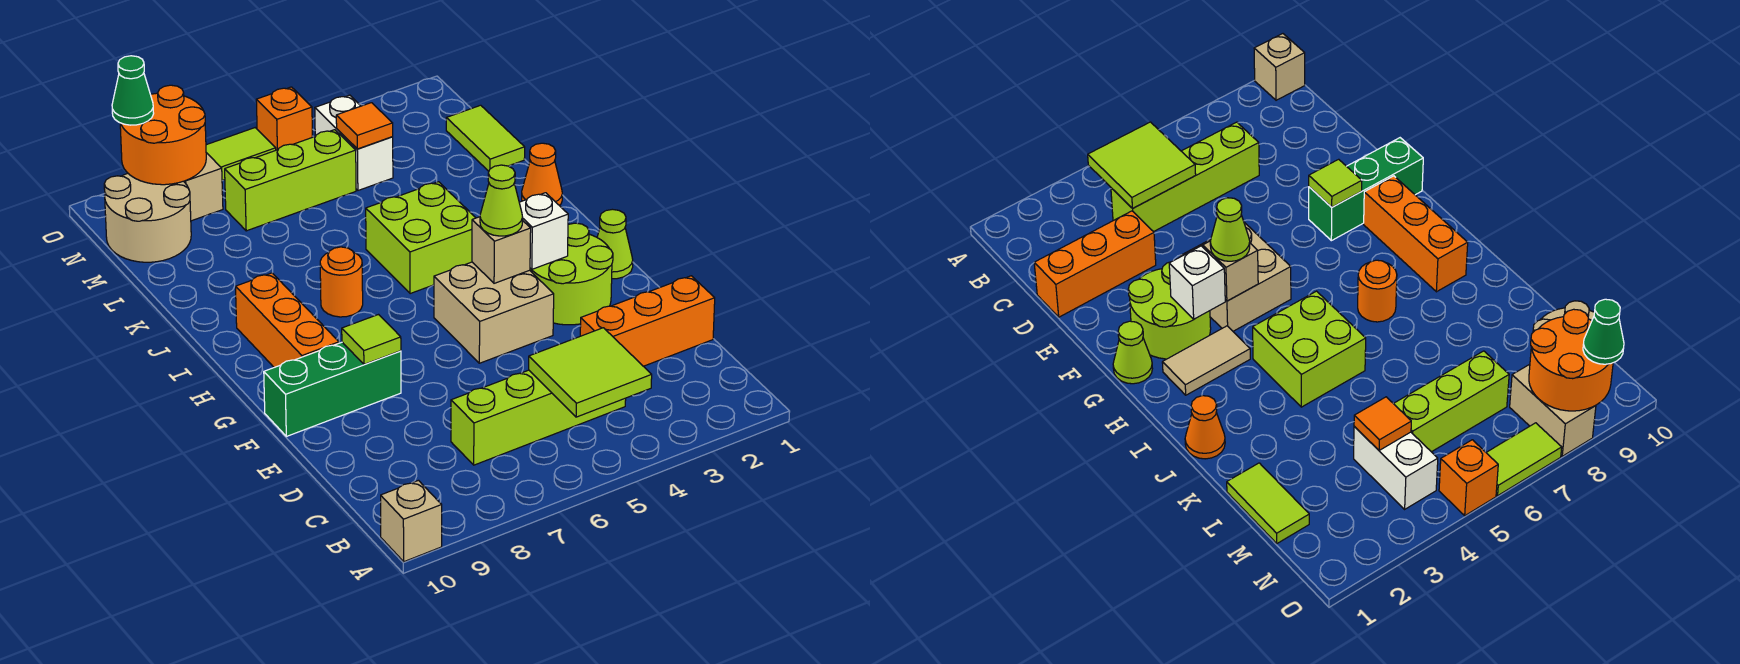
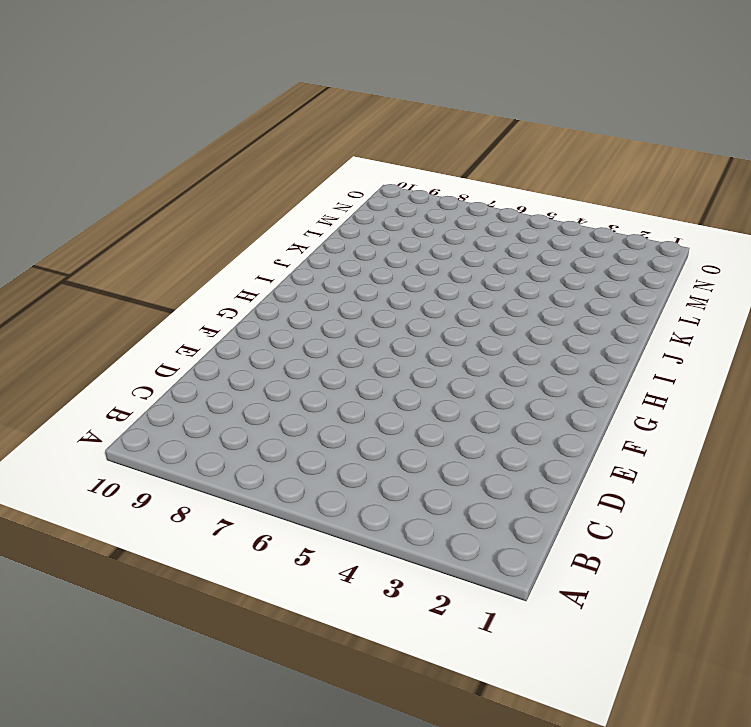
none -> tan brick A10 level 1
none -> lime brick C4:C7 level 1
none -> orange brick D1:D3 level 1

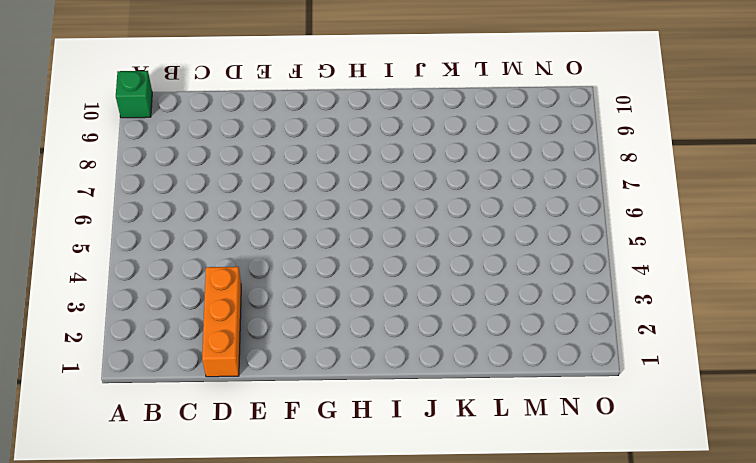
green brick A10 level 1 -> tan brick A10 level 1
none -> lime brick C4:C7 level 1
none -> lime round brick F2:G3 level 1
none -> tan brick F4:G5 level 1

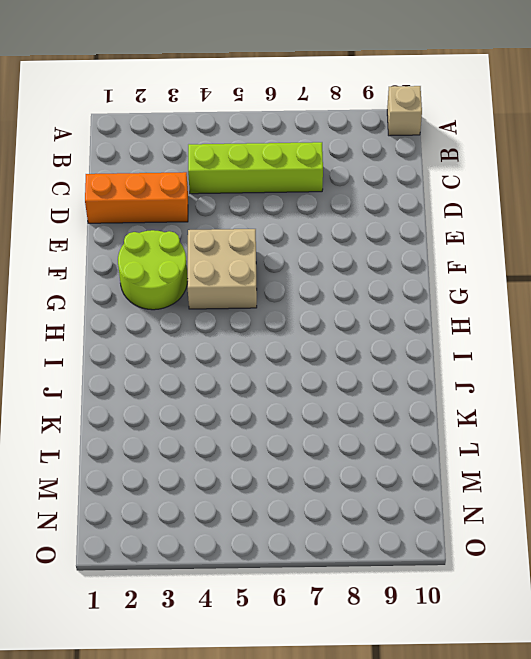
none -> green brick F8:F10 level 1
none -> lime cone G1 level 1
none -> orange brick G9:I9 level 1

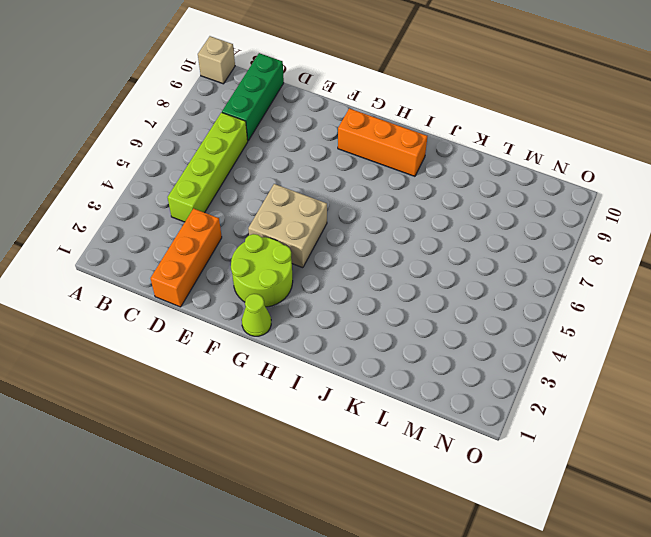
green brick C8:C10 level 1 -> green brick F8:F10 level 1
none -> tan tile H2:H3 level 1
none -> lime brick I4:J5 level 1
none -> orange round brick I7 level 1

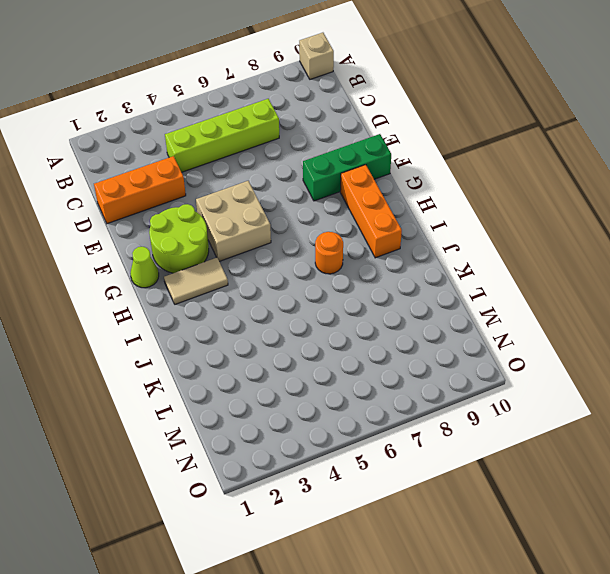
none -> lime brick I4:J5 level 1
none -> orange cone J1 level 1
none -> lime tile L1:M1 level 1

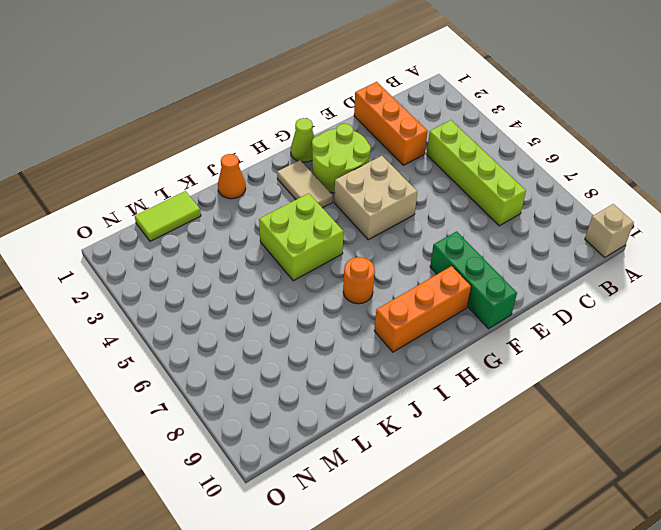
none -> white brick M4:N4 level 1
none -> lime brick M5:M7 level 1
none -> tan round brick M9:N10 level 1

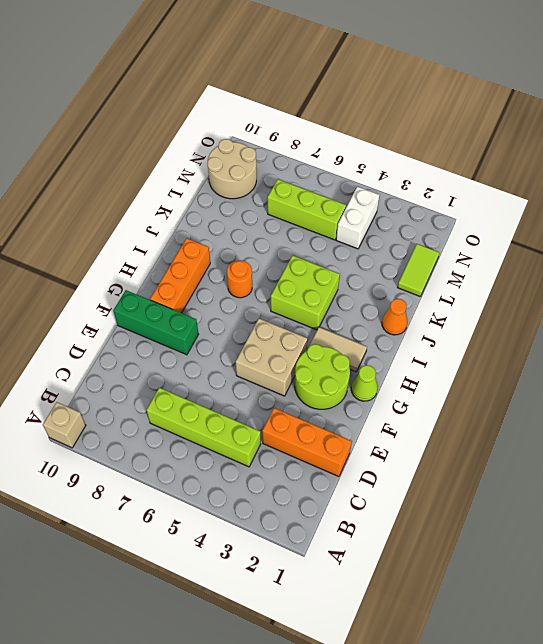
none -> tan brick N8:O8 level 1
none -> orange brick O5 level 1
none -> lime tile O6:O7 level 1

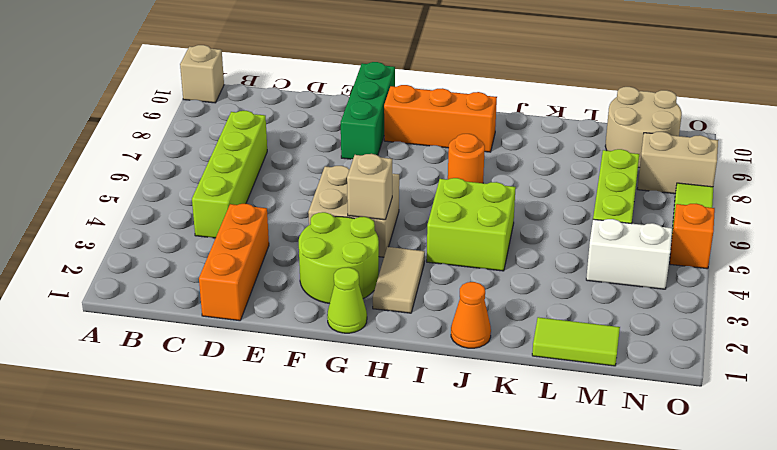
none -> lime tile B4:C5 level 2
none -> lime tile F8 level 2
none -> white brick G3 level 2

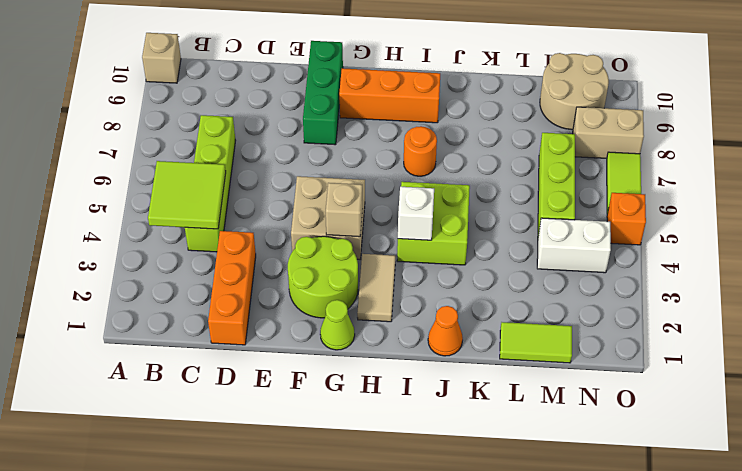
white brick I4 level 2 -> white brick G3 level 2
none -> lime tile F8 level 2
none -> orange tile M4 level 2
none -> orange round brick N8:O9 level 2

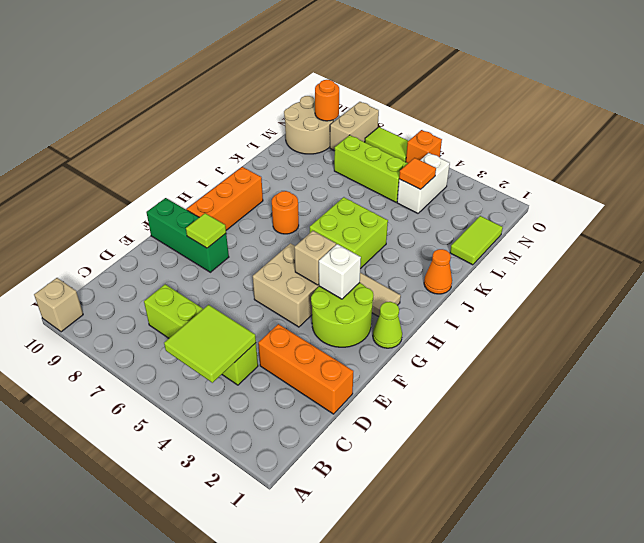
orange round brick N9 level 2 -> orange round brick N8:O9 level 2
none -> lime cone G4 level 3
none -> green cone O9 level 3

